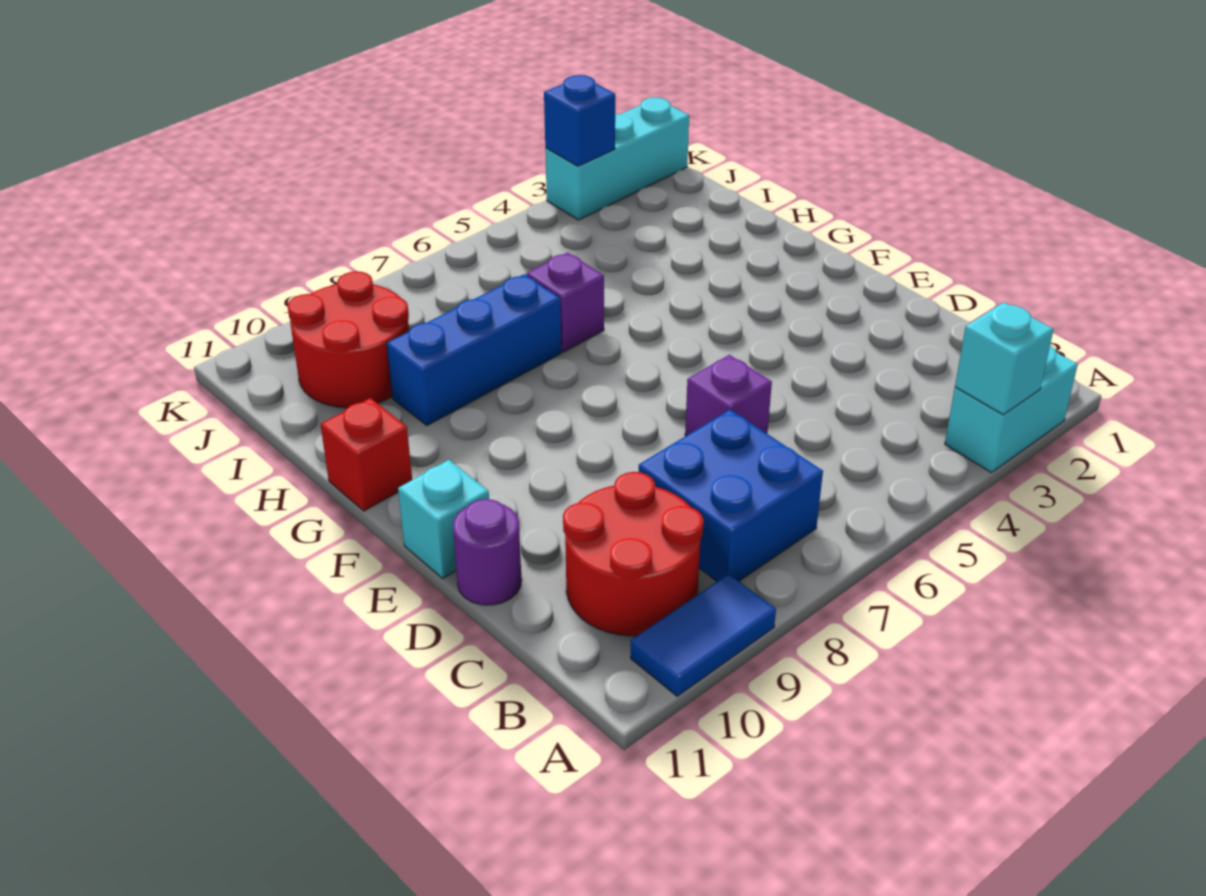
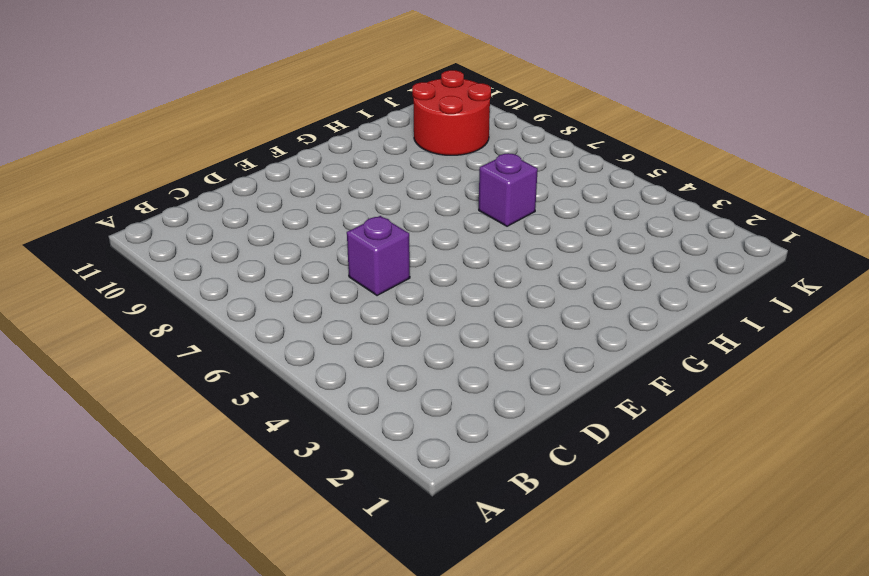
none -> cyan brick A2:A3 level 1
none -> blue tile A9:A10 level 1
none -> blue brick B7:C8 level 1

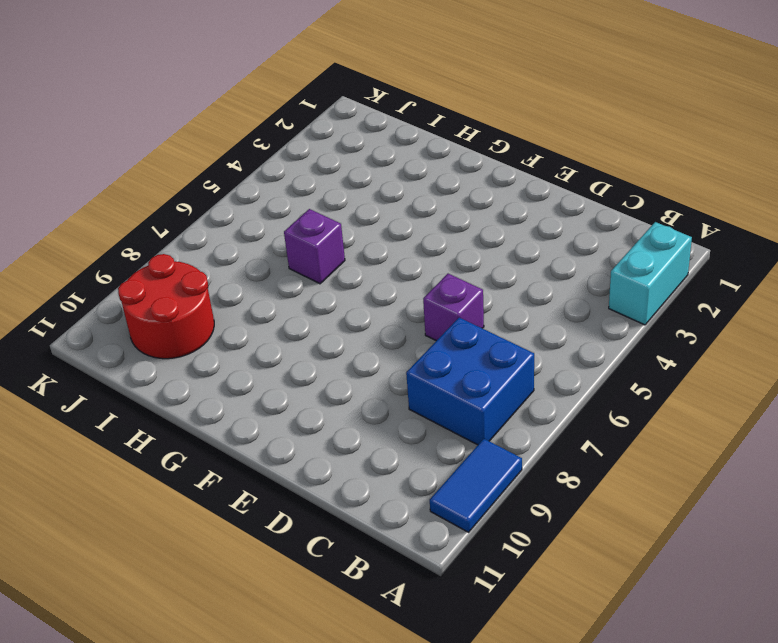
none -> red round brick B9:C10 level 1
none -> purple round brick D11 level 1
none -> cyan brick E11 level 1

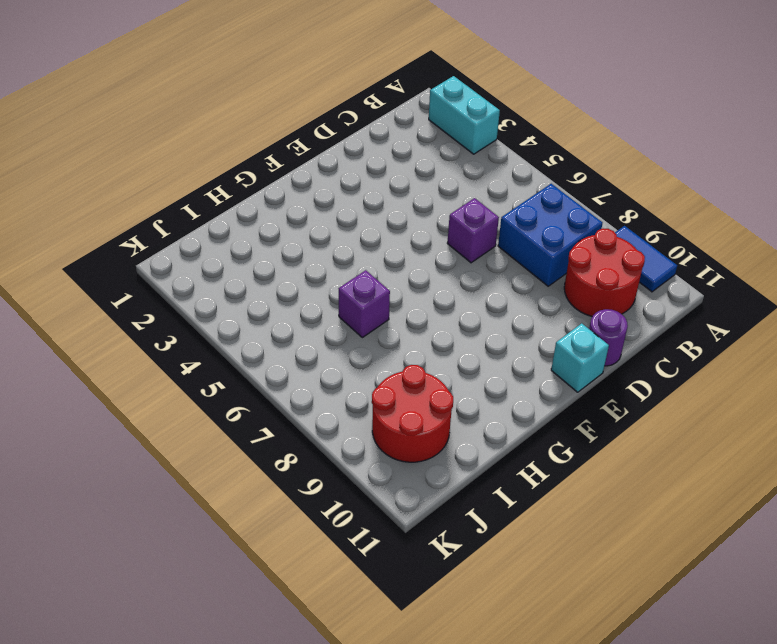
none -> red brick G11 level 1
none -> blue brick H7:H9 level 1
none -> cyan brick K1:K3 level 1

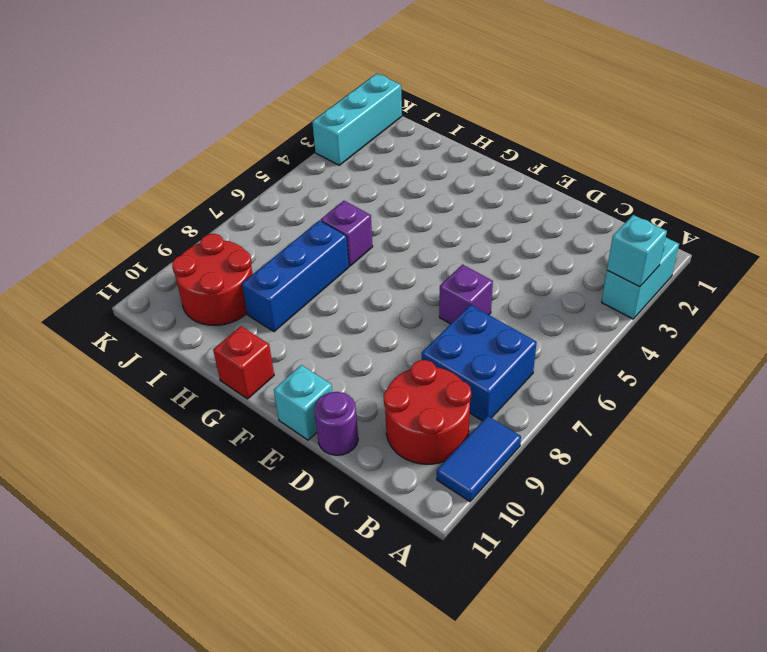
none -> blue brick K3 level 2

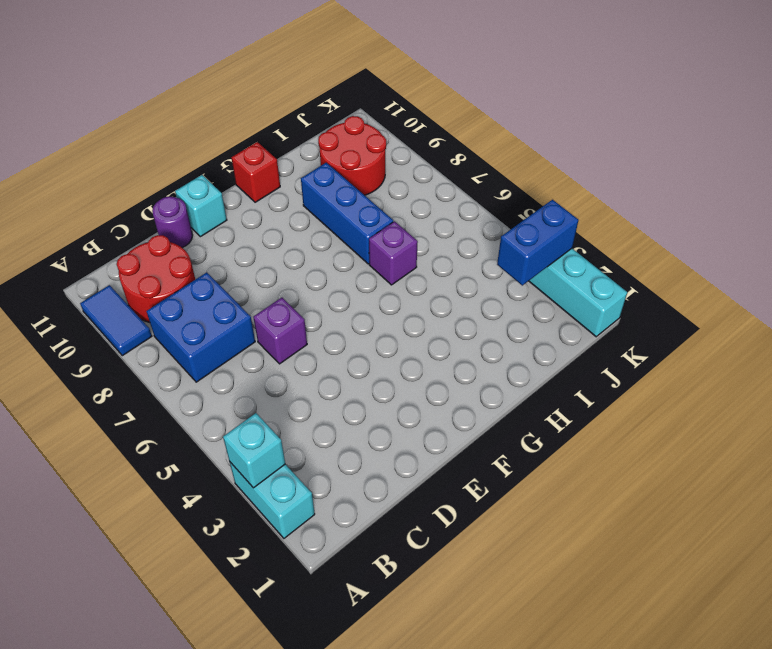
blue brick J3:K3 level 2 -> blue brick K3 level 2

